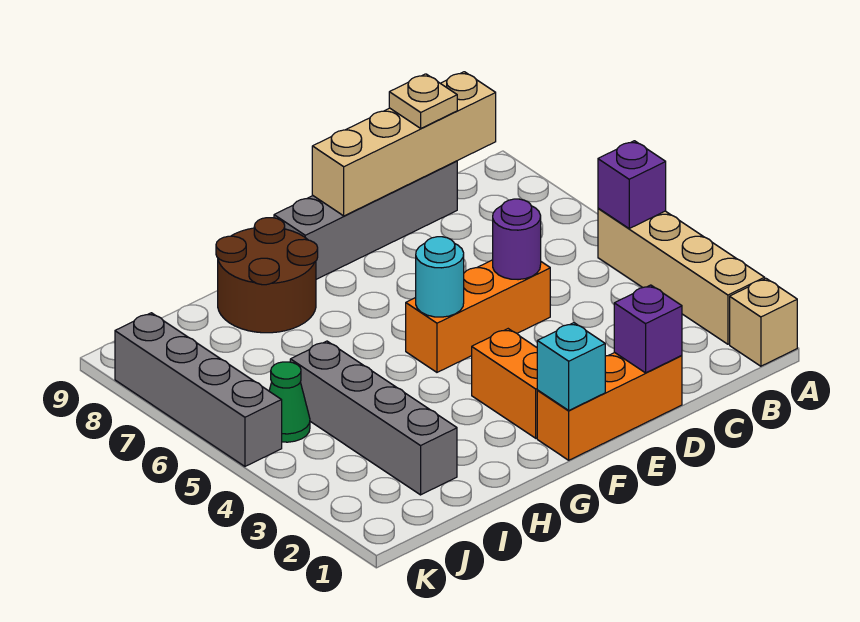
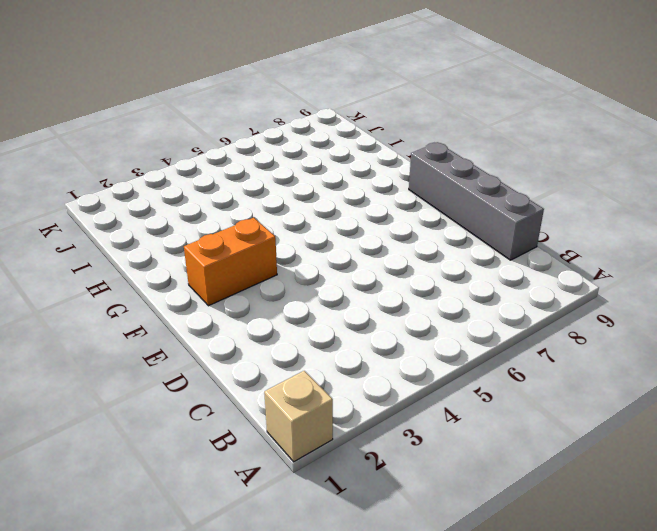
none -> tan brick A2:A5 level 1
none -> orange brick D1:F1 level 1
none -> orange brick D5:F5 level 1

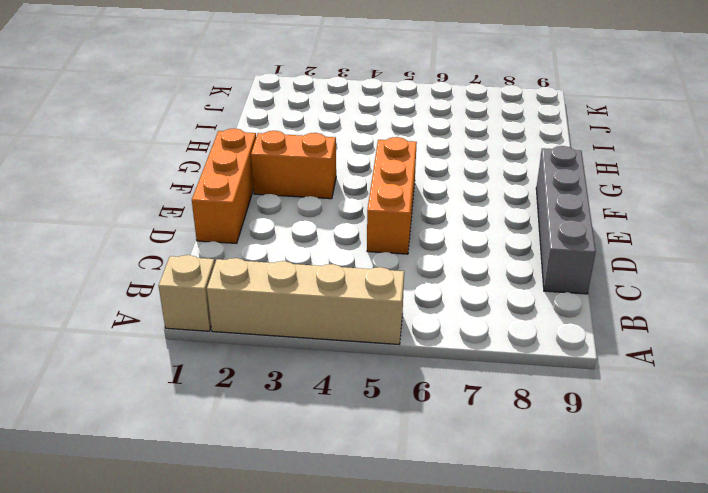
none -> brown round brick G8:H9 level 1
none -> grey brick I2:I5 level 1
none -> green cone J5 level 1

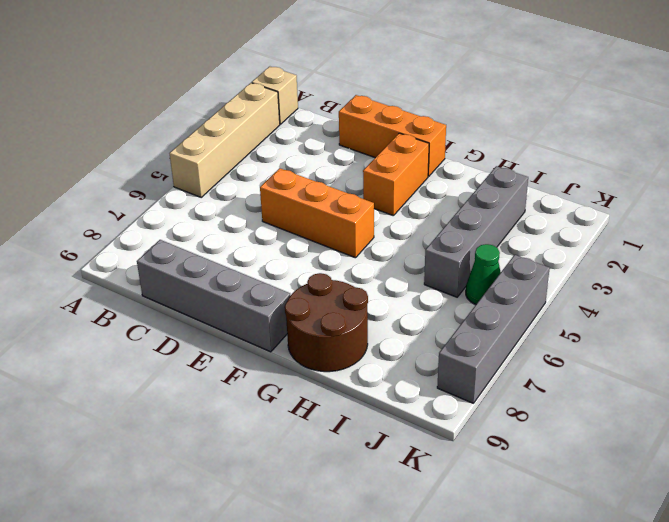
none -> purple brick A5 level 2
none -> tan brick B9:E9 level 2
none -> purple brick D1 level 2

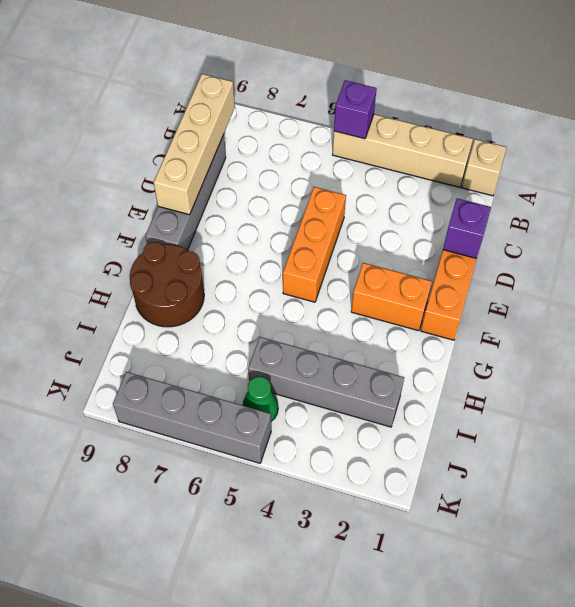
none -> purple round brick D5 level 2
none -> cyan brick F1 level 2
none -> cyan round brick F5 level 2

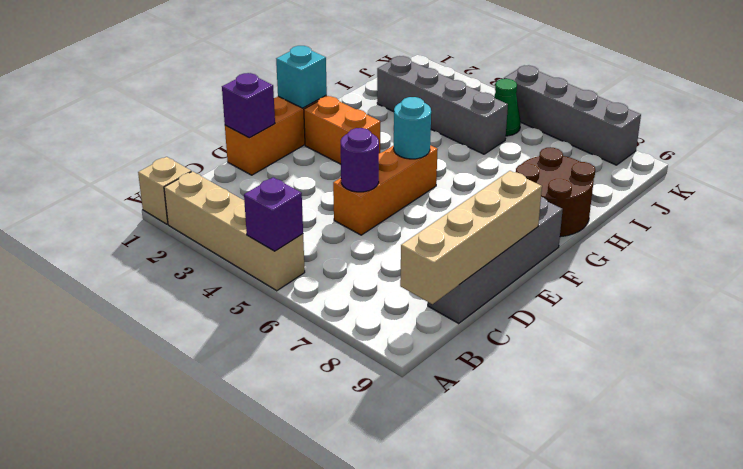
none -> tan plate C9 level 3

